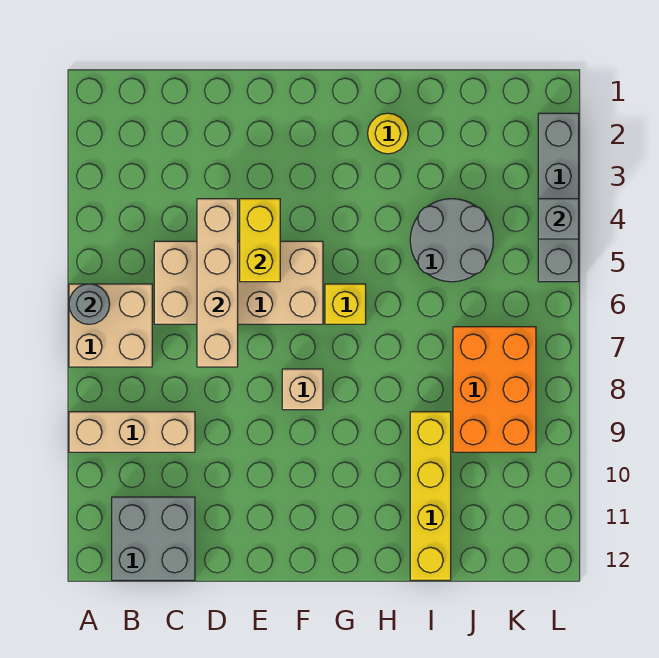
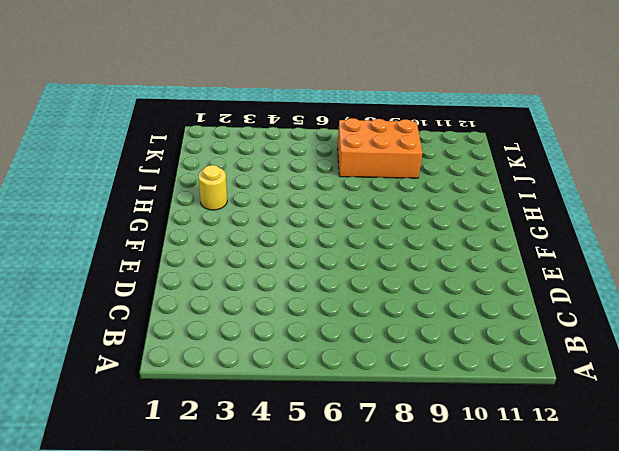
none -> tan brick A6:B7 level 1
none -> tan brick A9:C9 level 1
none -> grey brick B11:C12 level 1

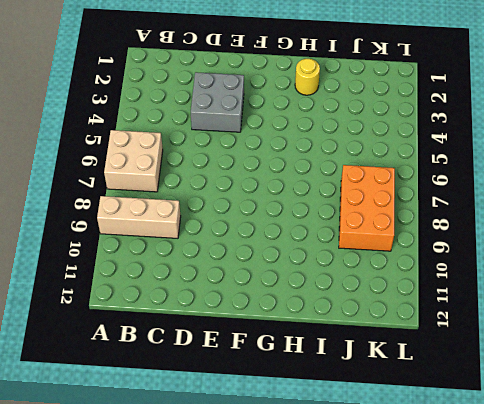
grey brick D3:E4 level 1 -> grey brick B11:C12 level 1
none -> tan brick C5:F6 level 1
none -> tan brick F8 level 1
none -> yellow brick G6 level 1

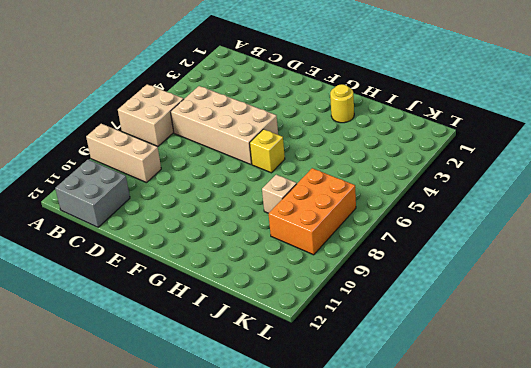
tan brick I8 level 1 -> tan brick F8 level 1
none -> grey round brick I4:J5 level 1
none -> yellow brick I9:I12 level 1
none -> grey brick L2:L5 level 1

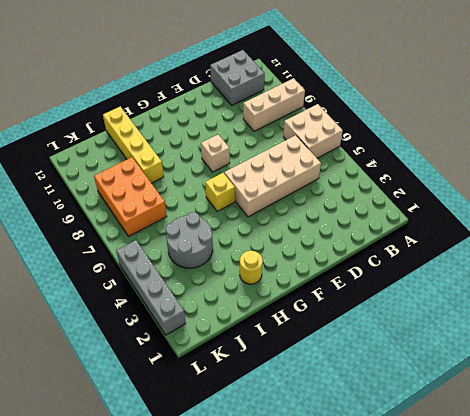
none -> grey round brick A6 level 2
none -> tan brick D4:D7 level 2
none -> yellow brick E4:E5 level 2

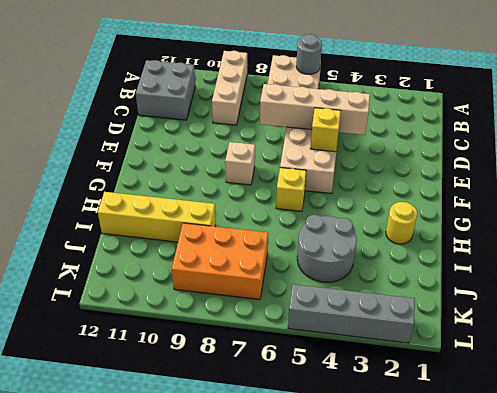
yellow brick E5 level 2 -> yellow brick E4:E5 level 2
none -> grey brick L4 level 2

